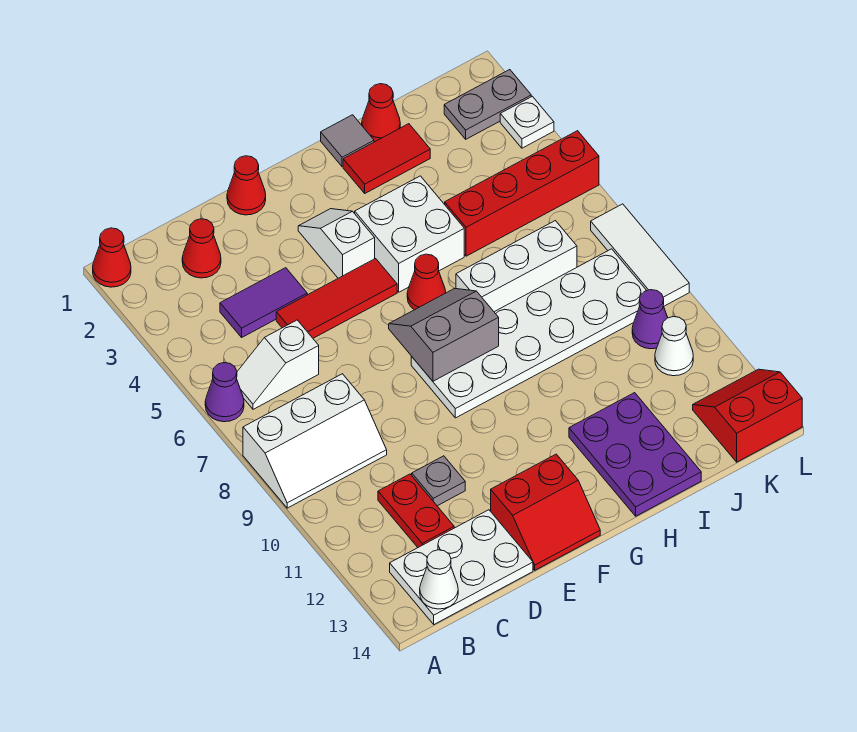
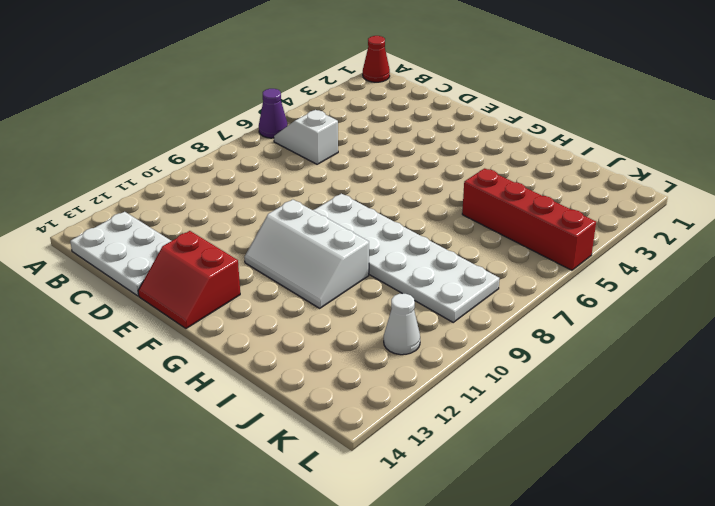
white slope F10:H11 level 1 top 10 -> white slope A8:C9 level 1 top 8
none -> red cone C2 level 1
none -> purple tile C4:D4 level 1
none -> red plate C11:C12 level 1
none -> red tile D5:F5 level 1

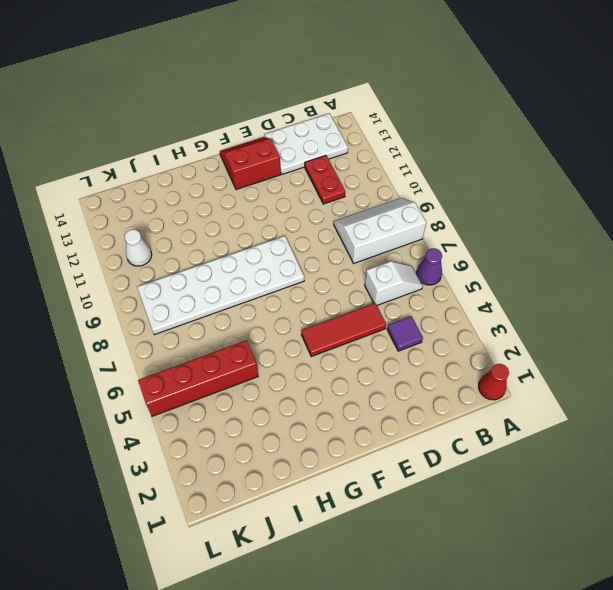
purple tile C4 level 1 -> purple tile C4:D4 level 1
none -> red cone C2 level 1
none -> grey plate D11 level 1
none -> red cone E1 level 1
none -> white slope F3:F4 level 1 top 4

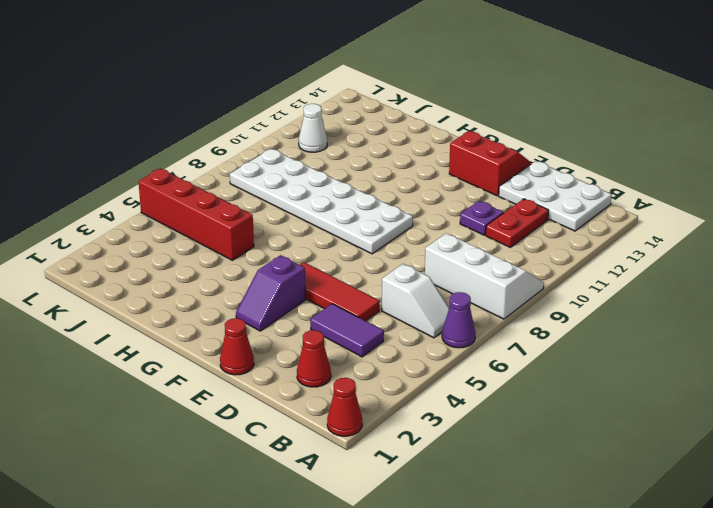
purple plate D11 level 1 -> grey plate D11 level 1
purple slope F3:F4 level 1 top 4 -> white slope F3:F4 level 1 top 4
none -> white brick G4:H5 level 1
none -> red cone G6 level 1
none -> grey tile H1 level 1
none -> red tile H2:I2 level 1

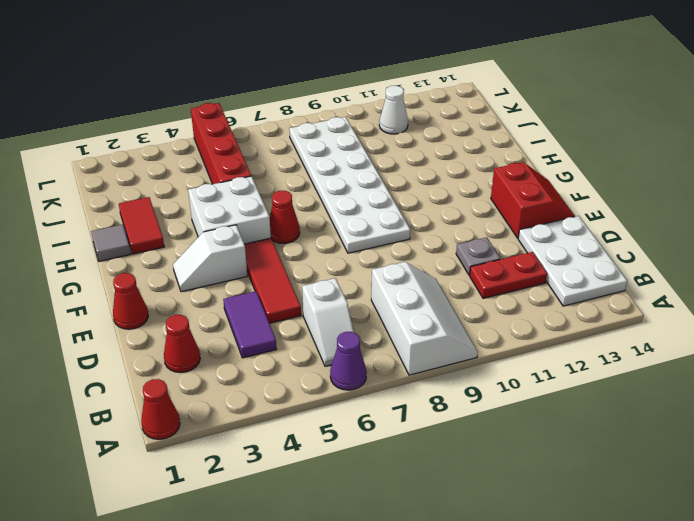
none -> white brick H7:J7 level 1
none -> purple plate H12:I14 level 1
none -> red cone I1 level 1
none -> grey plate K2:L2 level 1

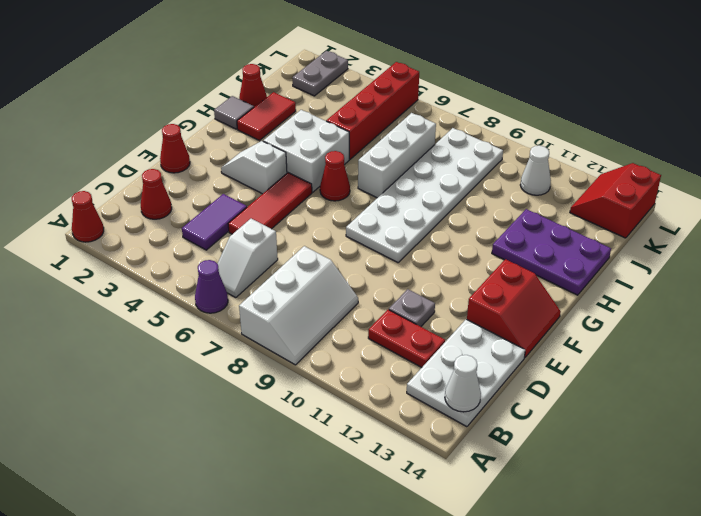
none -> purple cone K10 level 1
none -> white plate L3 level 1
none -> white tile L7:L9 level 1
none -> grey slope F7:G8 level 2 top 8

